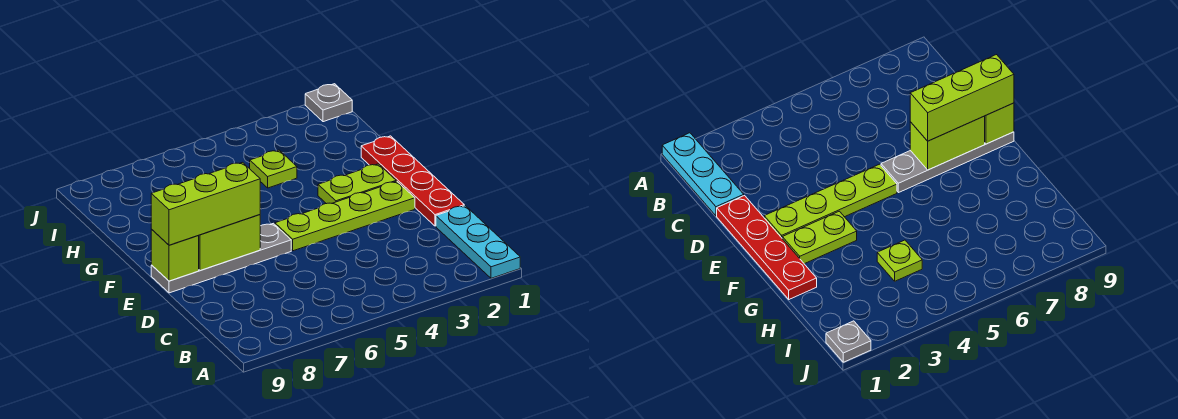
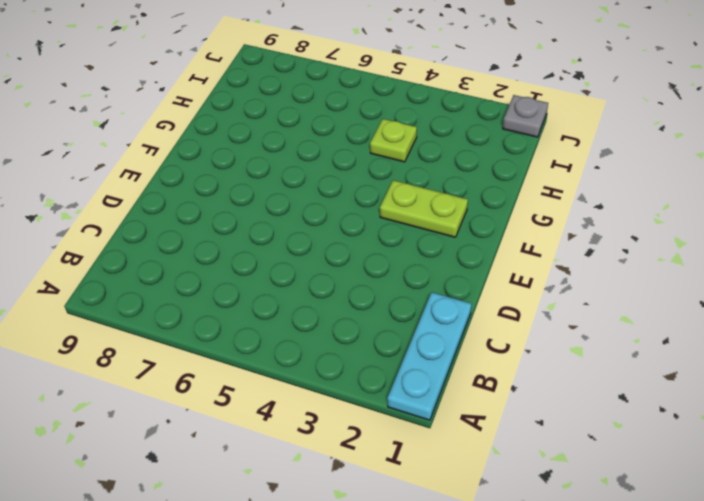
none -> red plate D1:G1 level 1
none -> lime plate E2:E5 level 1

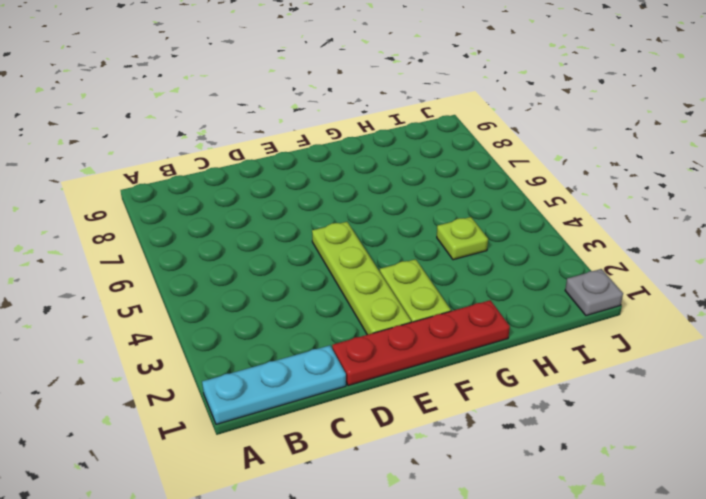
none -> grey plate E6:E9 level 1
none -> lime brick E7:E8 level 2

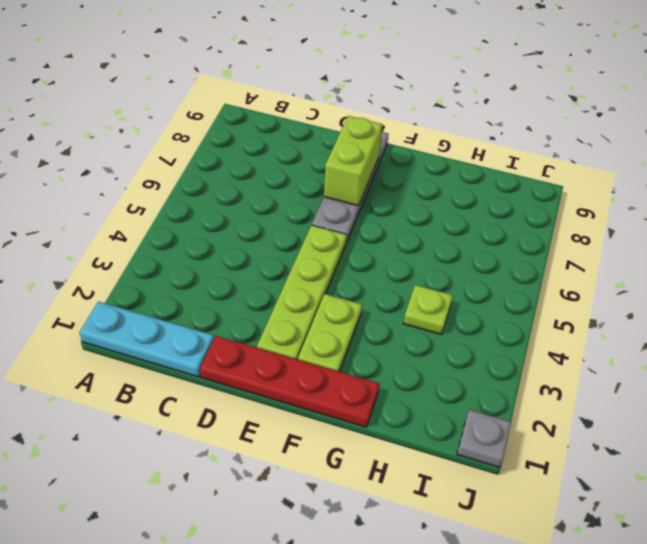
none -> lime brick E9 level 2
none -> lime brick E7:E9 level 3

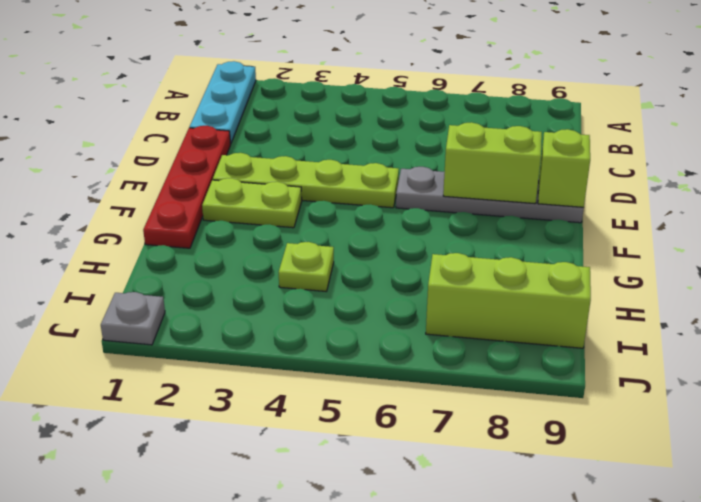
lime brick I7:I9 level 1 -> lime brick E7:E9 level 3

